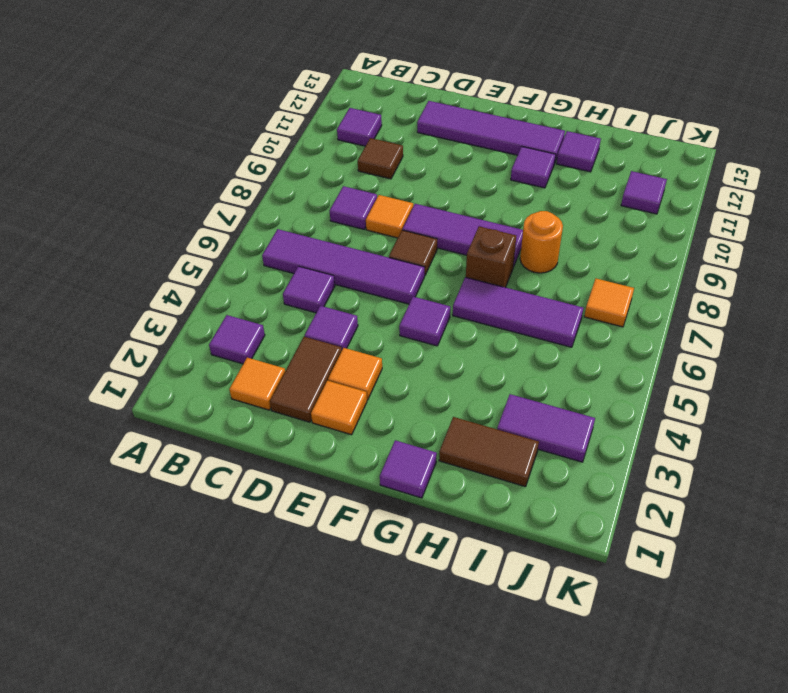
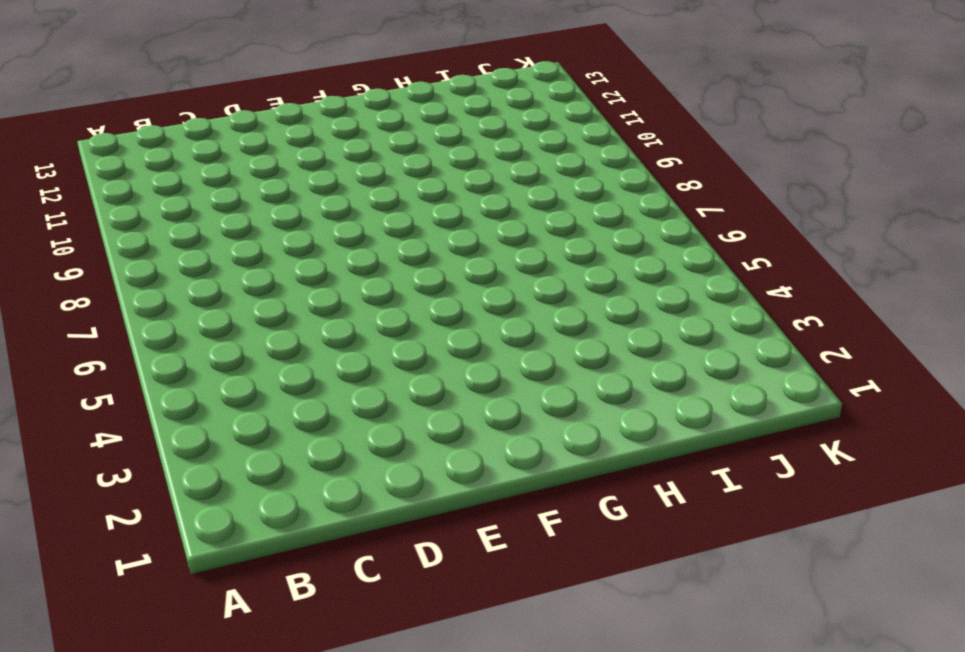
none -> purple tile B3 level 1
none -> purple tile B6:E6 level 1
none -> purple tile B11 level 1

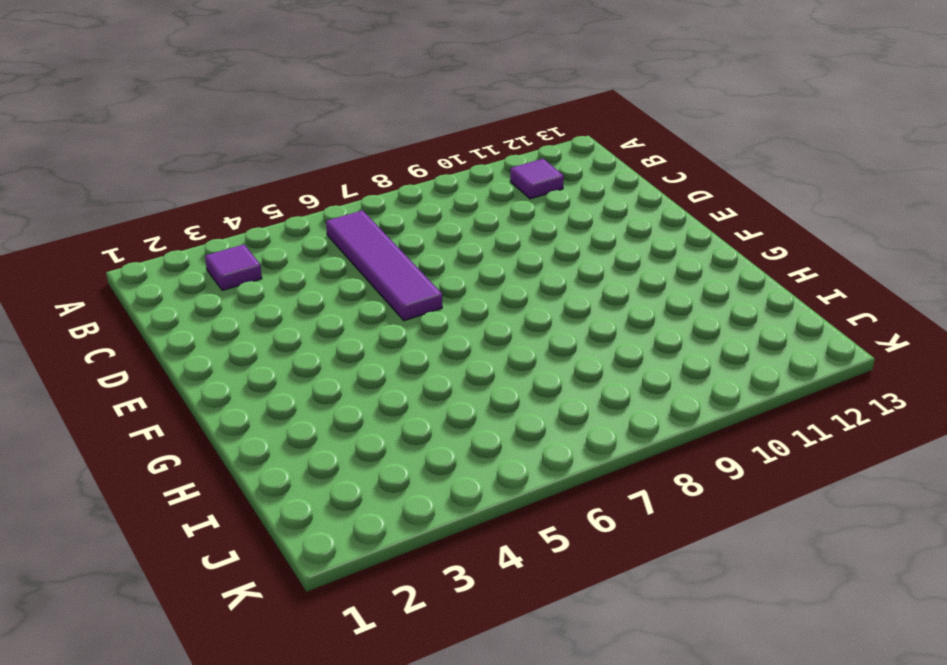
none -> orange tile C2 level 1
none -> purple tile C5 level 1
none -> purple tile C8 level 1

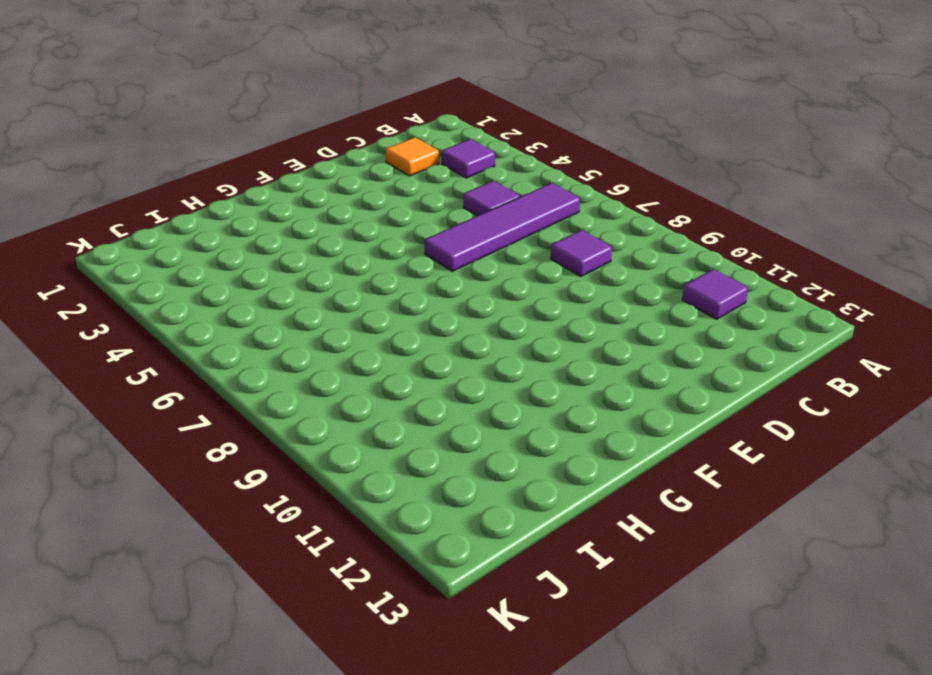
none -> brown tile C10 level 1
none -> brown tile D2:D3 level 1
none -> purple tile D4 level 1

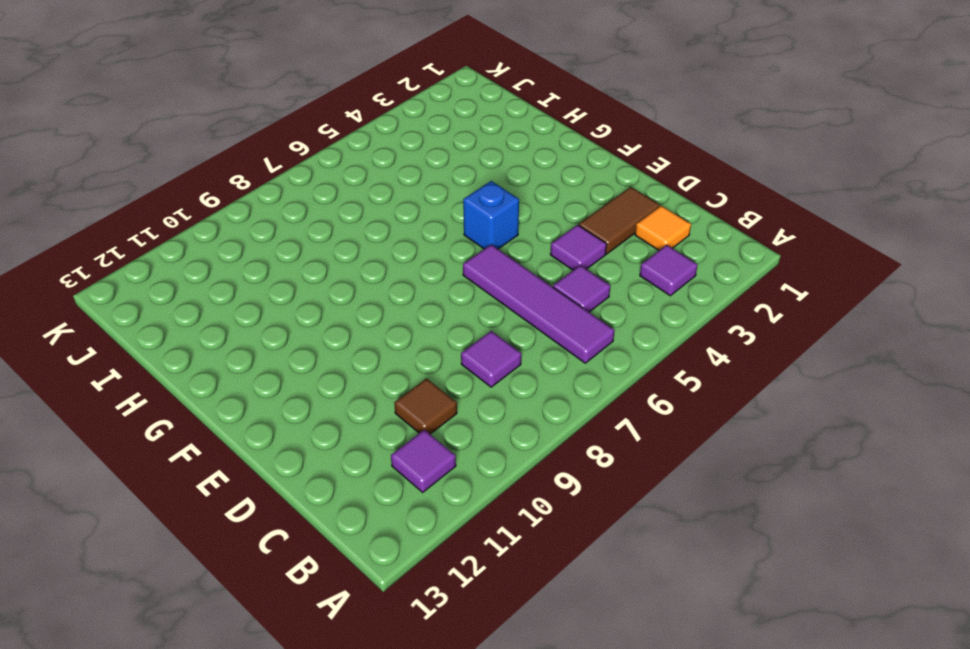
blue brick F5 level 1 -> purple tile F5 level 1
none -> orange tile D8 level 1
none -> purple tile D12:G12 level 1
none -> orange tile E2 level 1

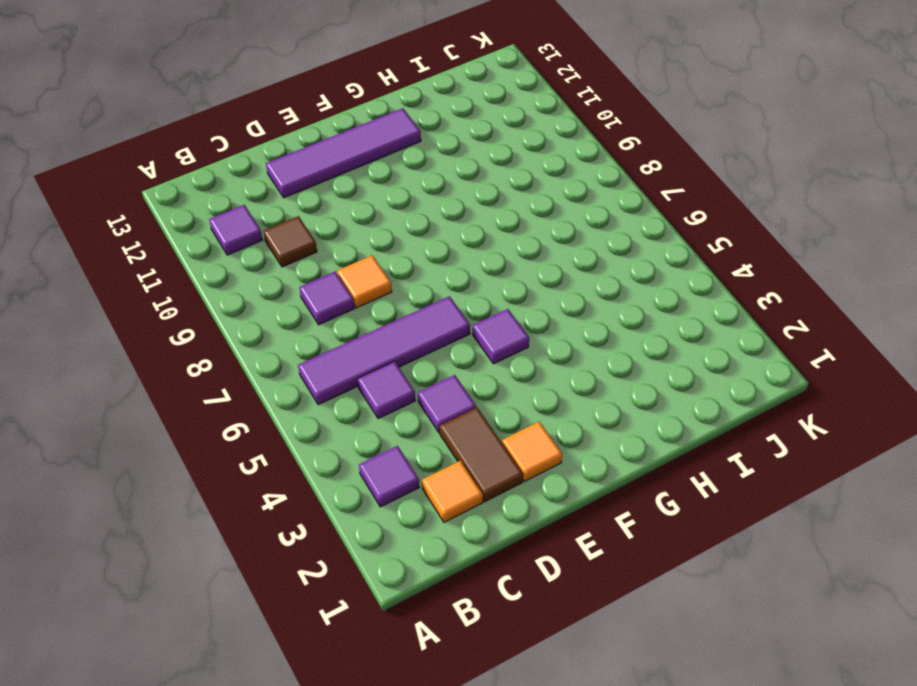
none -> orange tile E3 level 1
none -> brown tile E7 level 1
none -> purple tile E8:G8 level 1

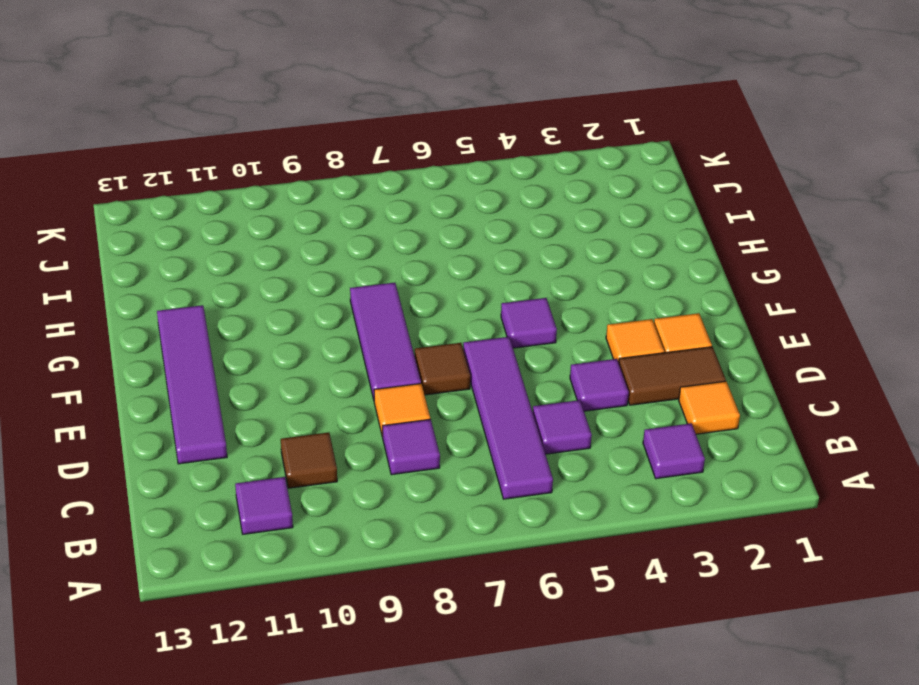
none -> purple tile G1 level 1
none -> purple tile G6:I6 level 1
none -> brown brick G7 level 1

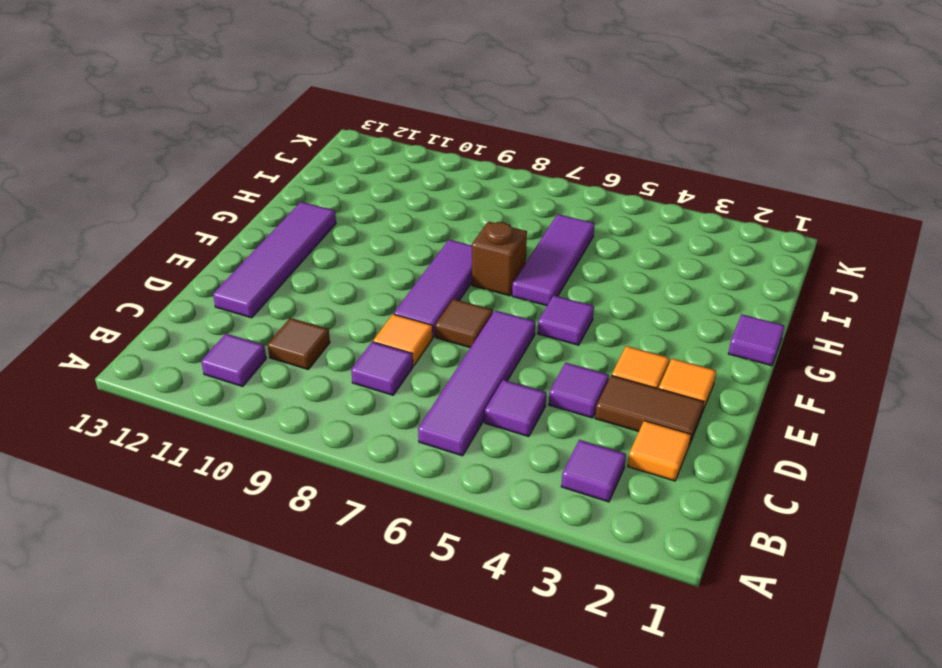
none -> purple tile G11 level 1
none -> brown tile H2:I2 level 1
none -> orange round brick H8 level 1

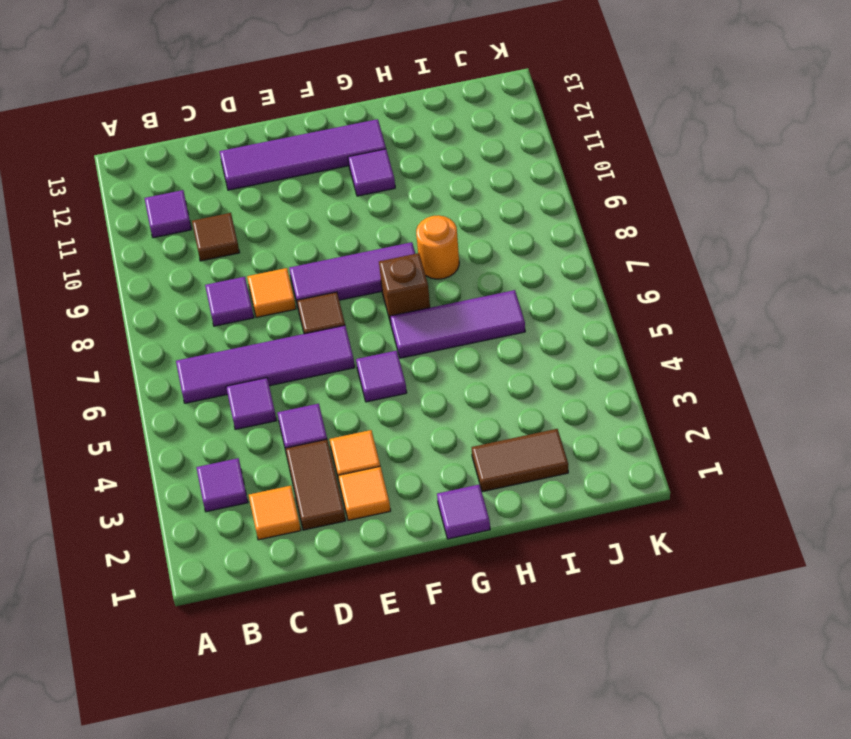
none -> purple tile H12 level 1
none -> purple tile I3:J3 level 1
none -> orange tile J7 level 1

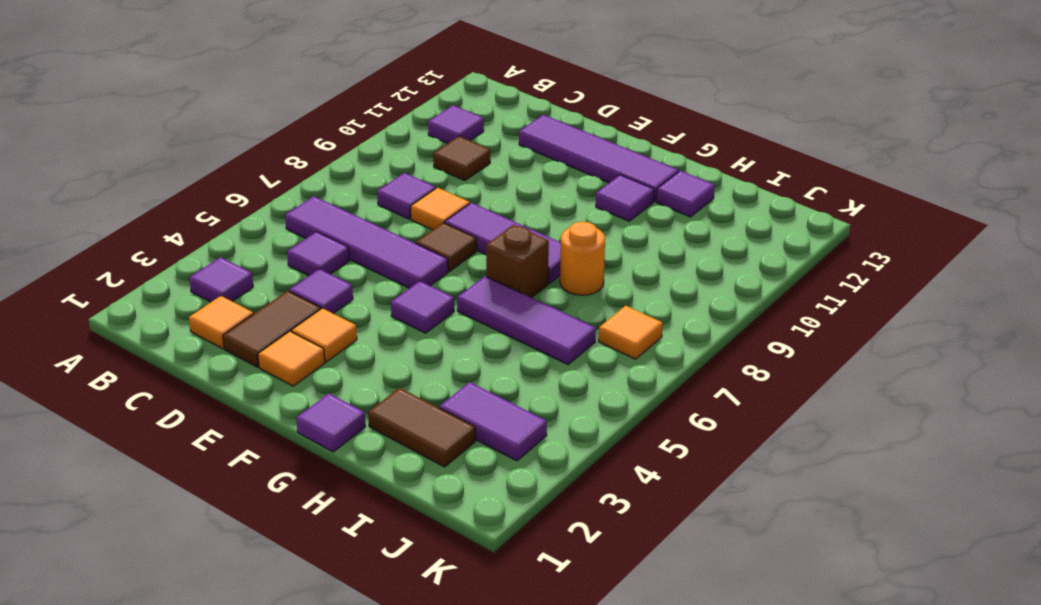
none -> purple tile J11 level 1

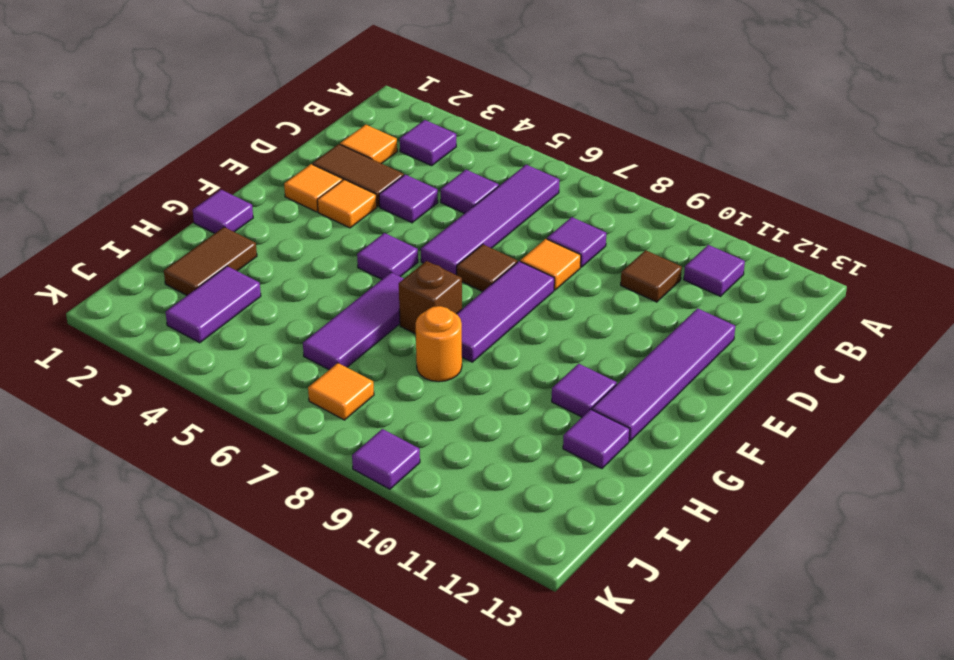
purple tile K9 level 1 -> purple tile J11 level 1

